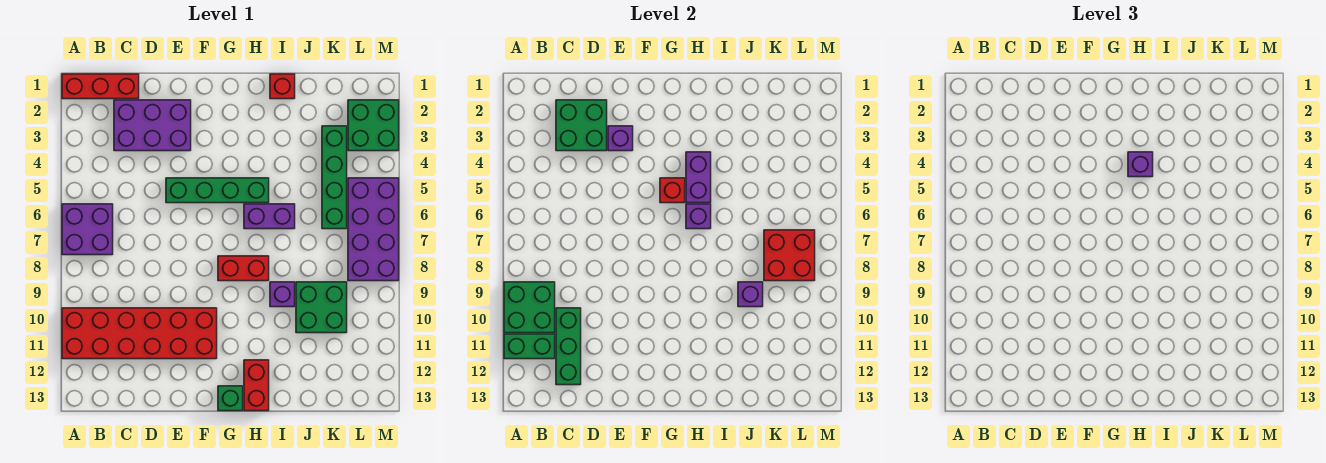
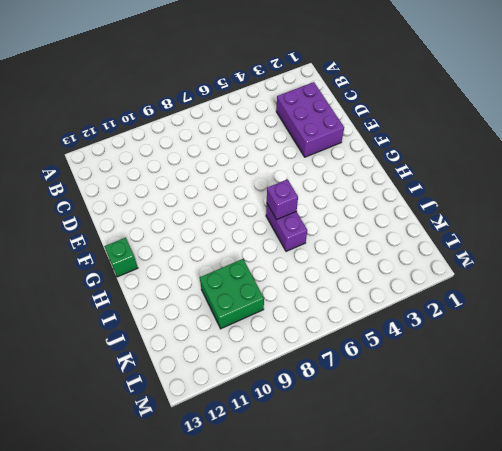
none -> red brick A1:C1 level 1
none -> purple brick A6:B7 level 1
none -> red brick A10:F11 level 1

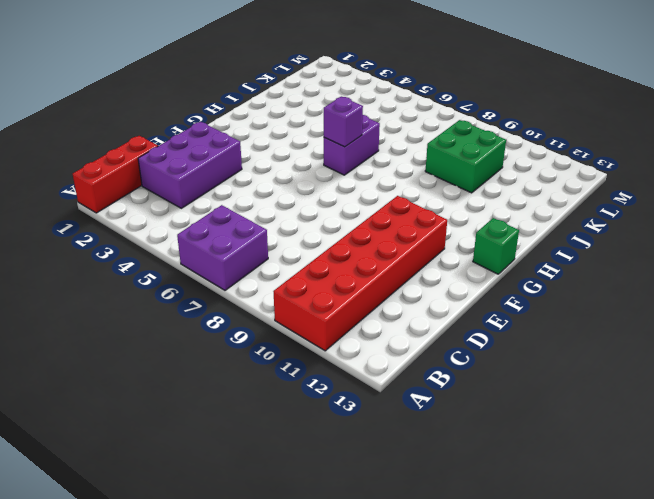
none -> green brick E5:H5 level 1
none -> red brick G8:H8 level 1
none -> red brick H12:H13 level 1

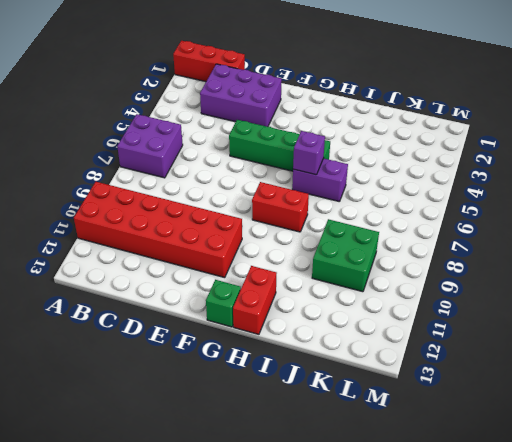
none -> red brick I1 level 1
none -> purple brick I9 level 1
none -> green brick K3:K6 level 1

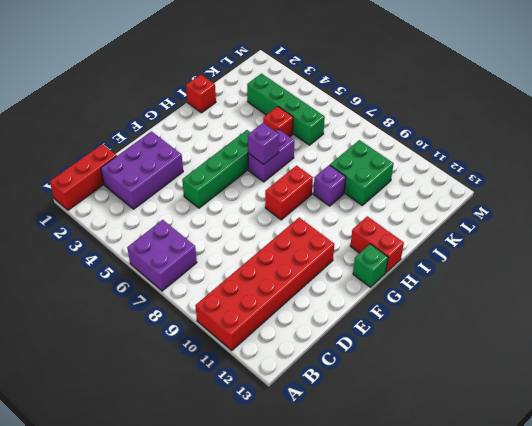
red brick J5 level 1 -> red brick G5 level 2
none -> green brick L2:M3 level 1
none -> purple brick L5:M8 level 1
none -> green brick A9:B10 level 2

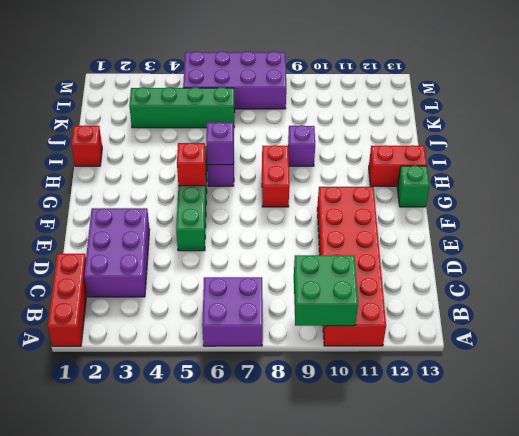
none -> green brick J9:K10 level 1
none -> green brick L2:M3 level 1
none -> green brick A11:B11 level 2

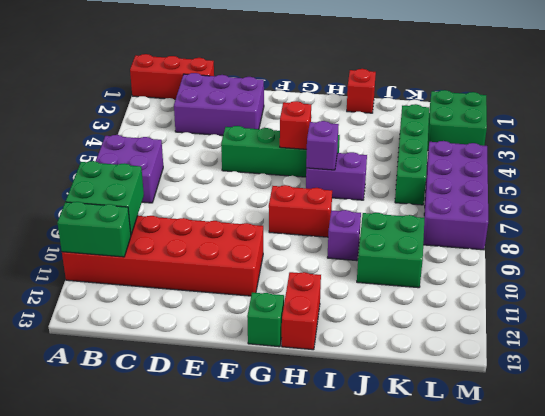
none -> green brick C2:D3 level 2
none -> green brick C10:C12 level 2
none -> purple brick E3 level 2

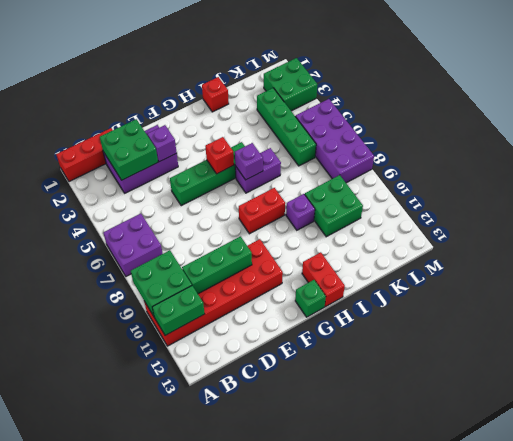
green brick C10:E10 level 2 -> green brick C10:C12 level 2
none -> purple brick H4:H5 level 2
none -> purple brick J9 level 2
none -> red brick K7:L8 level 2

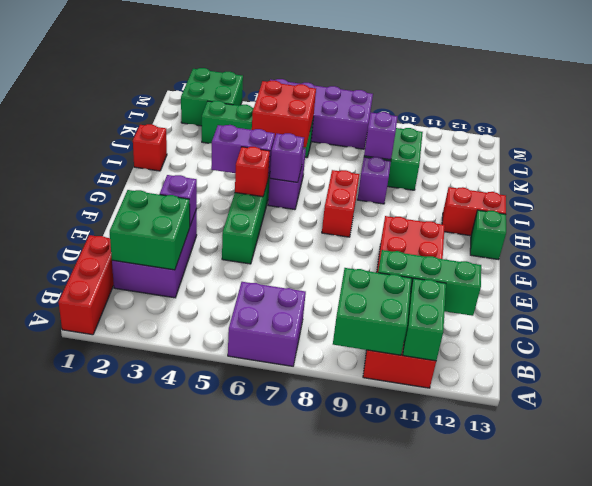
red brick J5:K6 level 2 -> red brick K7:L8 level 2
none -> purple brick H4 level 3

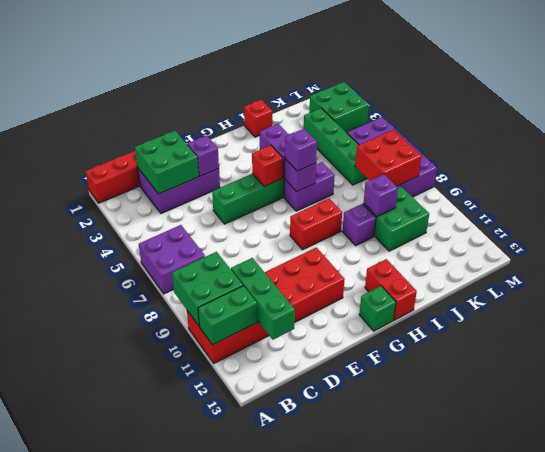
purple brick H6 level 3 -> purple brick H4 level 3

